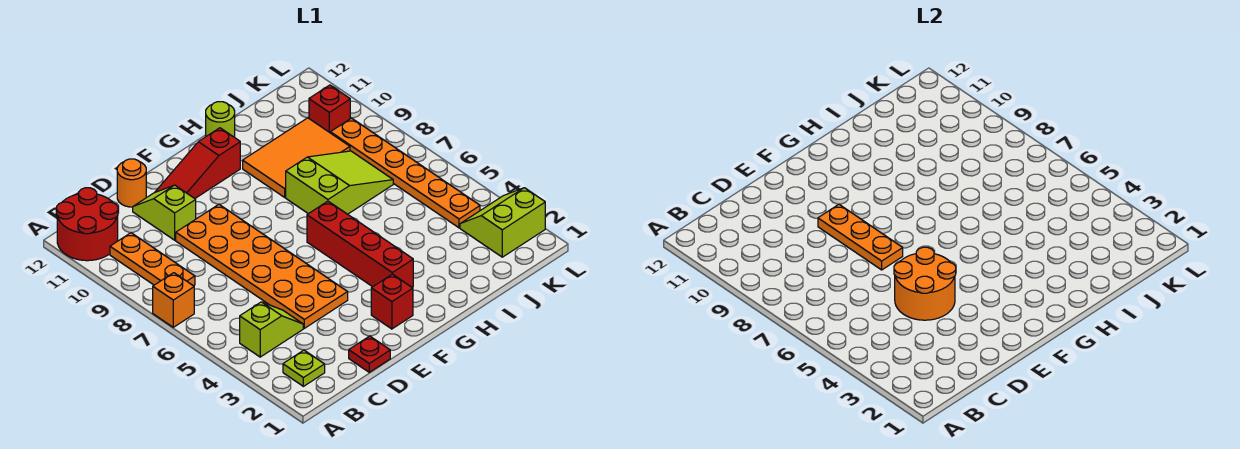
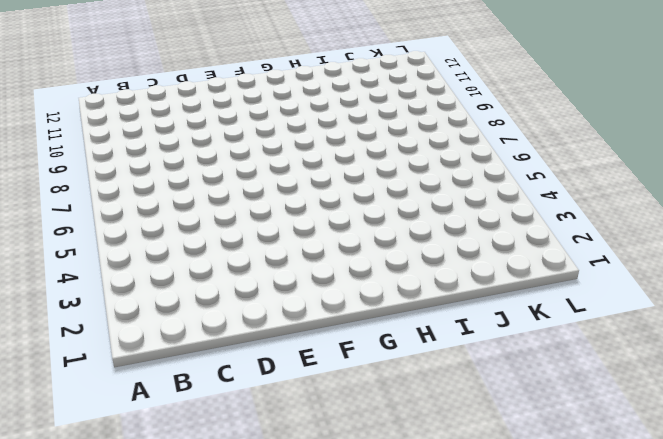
none -> orange brick A7 level 1
none -> red round brick A11:B12 level 1
none -> lime plate B2 level 1

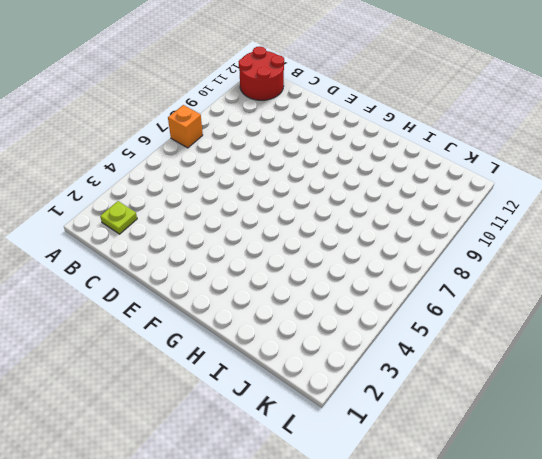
none -> lime slope B4:C4 level 1 top B
none -> orange plate B8:B10 level 1
none -> red plate D1 level 1

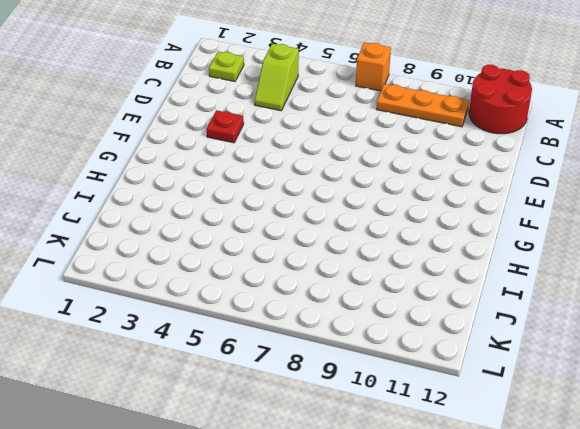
red plate E3 level 1 -> red plate D1 level 1
none -> orange plate D4:E9 level 1
none -> lime slope D10:D11 level 1 top 10
none -> orange round brick D12 level 1

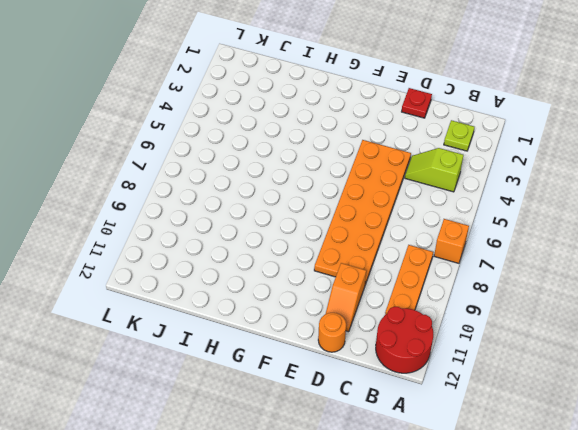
orange slope D10:D11 level 1 top 10 -> lime slope D10:D11 level 1 top 10
none -> red slope E11:G11 level 1 top G
none -> red brick F2 level 1
none -> red brick G3:G6 level 1

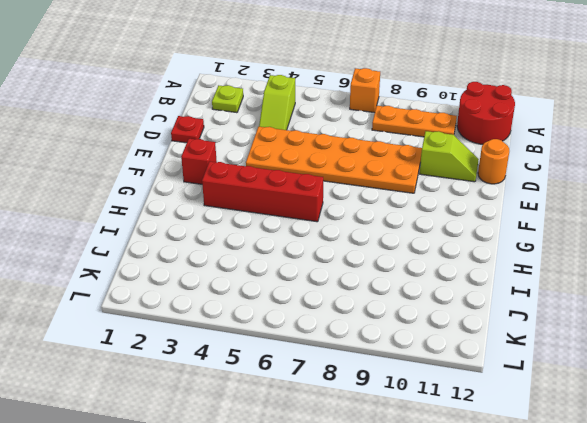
none -> red slope E11:G11 level 1 top G
none -> lime slope H7:J8 level 1 top H
none -> orange tile H9:J10 level 1

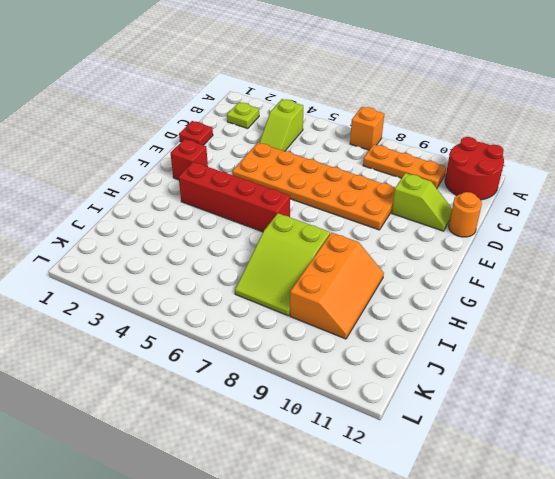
orange slope H9:J10 level 1 top 9 -> orange tile H9:J10 level 1
none -> red slope E11:G11 level 1 top G
none -> lime round brick H12 level 1
none -> lime slope K2:L3 level 1 top 2

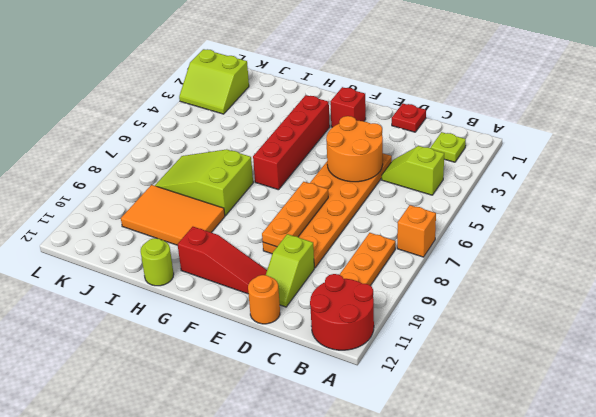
none -> orange plate K4:K9 level 1
none -> red brick K10 level 1

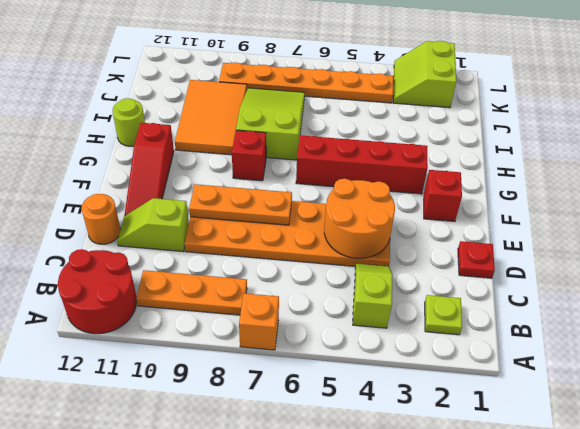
red brick G8 level 1 -> red brick K10 level 1

